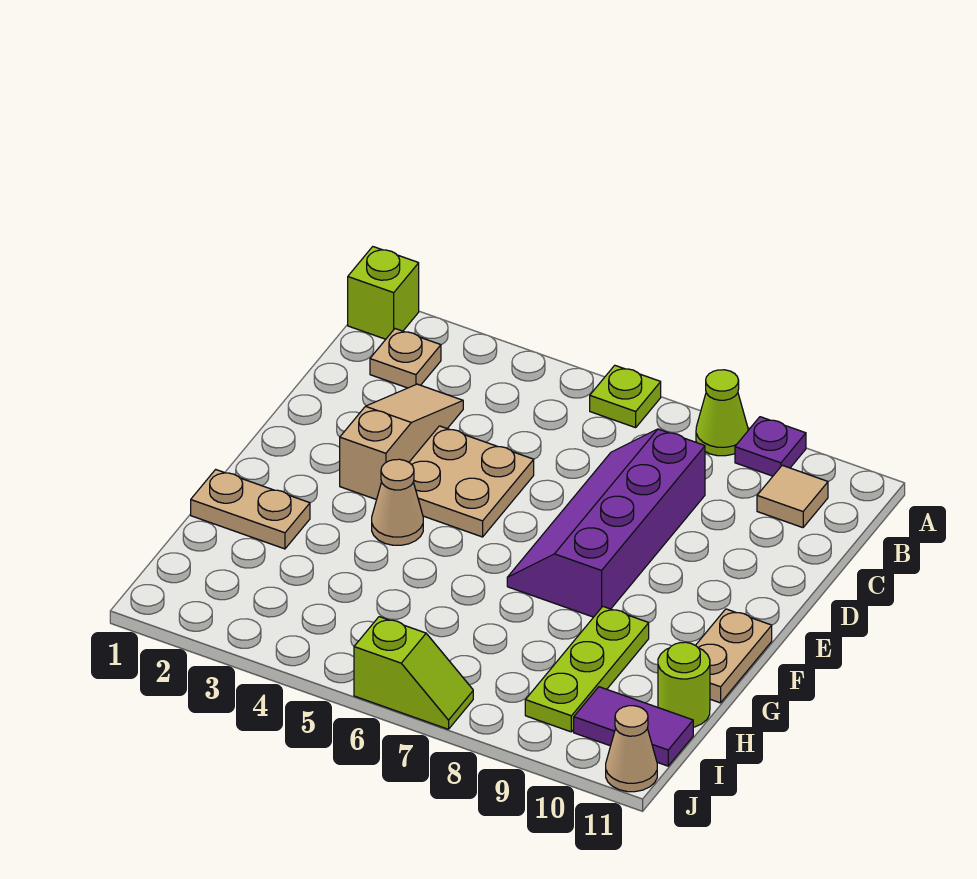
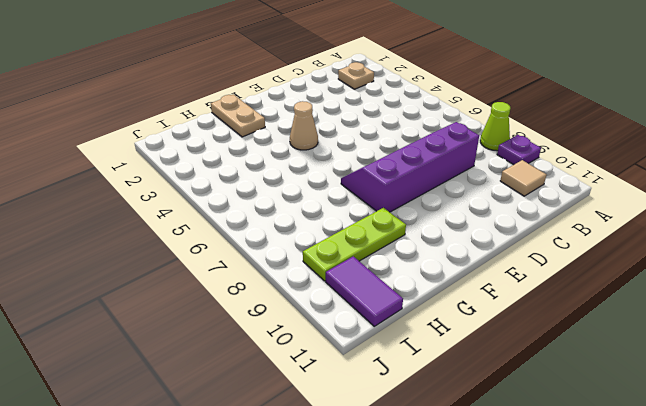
none -> lime brick A1 level 1
none -> lime plate A6 level 1
none -> tan slope C3:E3 level 1 top E

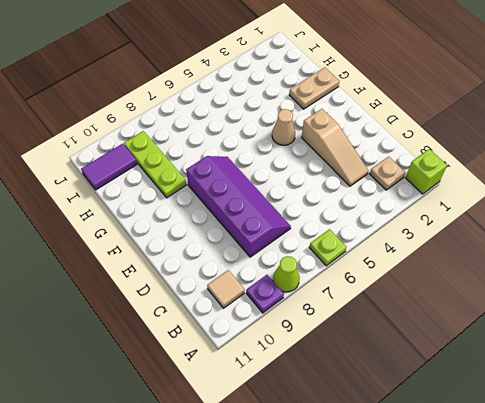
none -> tan plate D4:E5 level 1
none -> tan plate F11:G11 level 1
none -> lime round brick H11 level 1

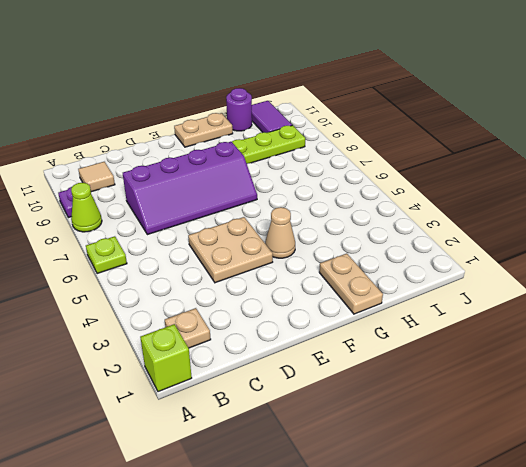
purple round brick H11 level 1 -> lime round brick H11 level 1
none -> tan slope C3:E3 level 1 top E
none -> lime slope J6:J7 level 1 top 6
none -> tan cone J11 level 1

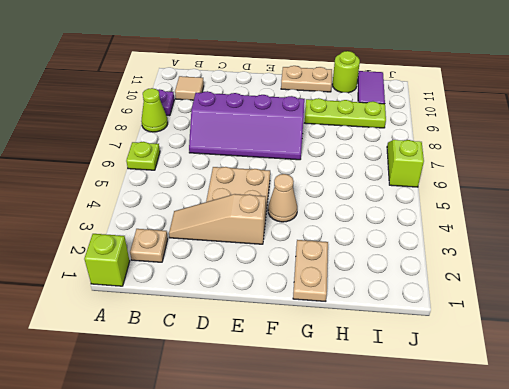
none -> tan cone J11 level 1

